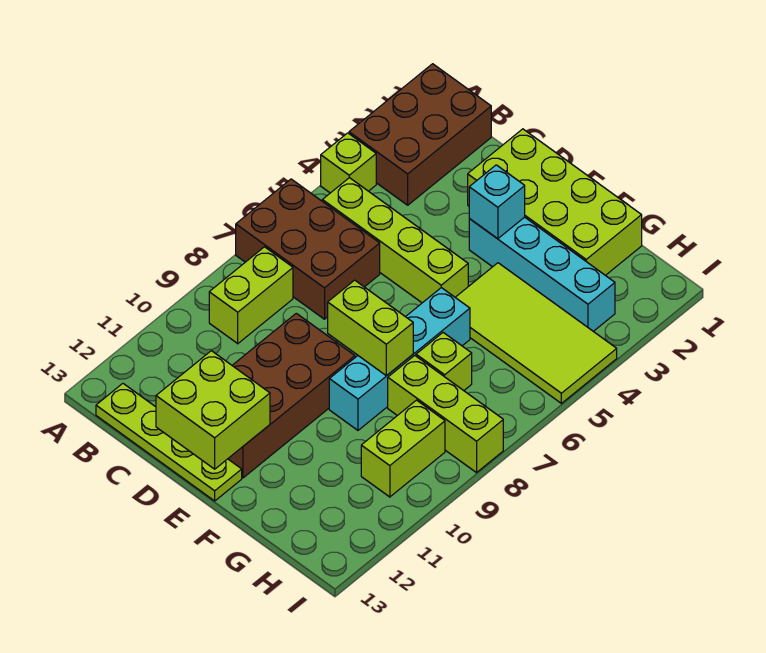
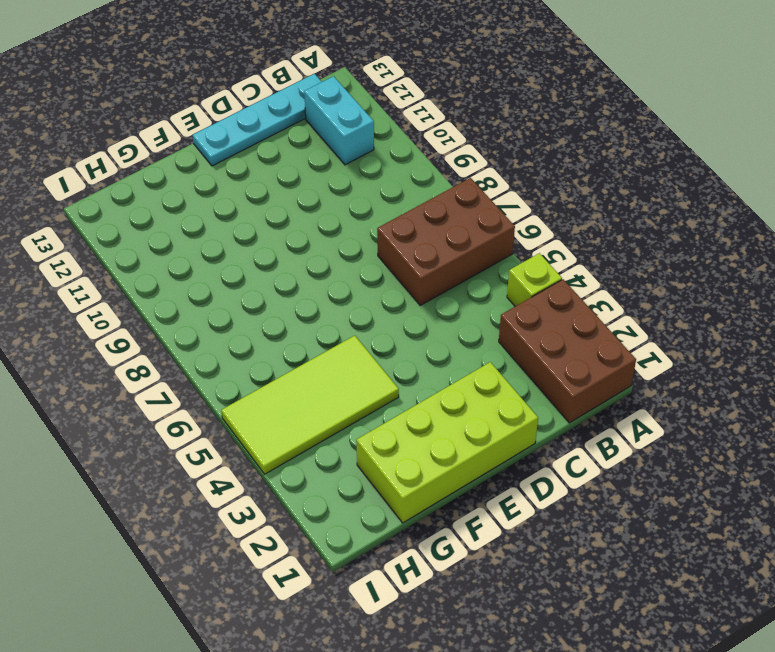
cyan brick B11:B12 level 1 -> none
cyan plate B13:E13 level 1 -> lime plate B13:E13 level 1
none -> lime brick B5:E5 level 1
none -> lime brick B8:B9 level 1
none -> brown brick D9:E12 level 1

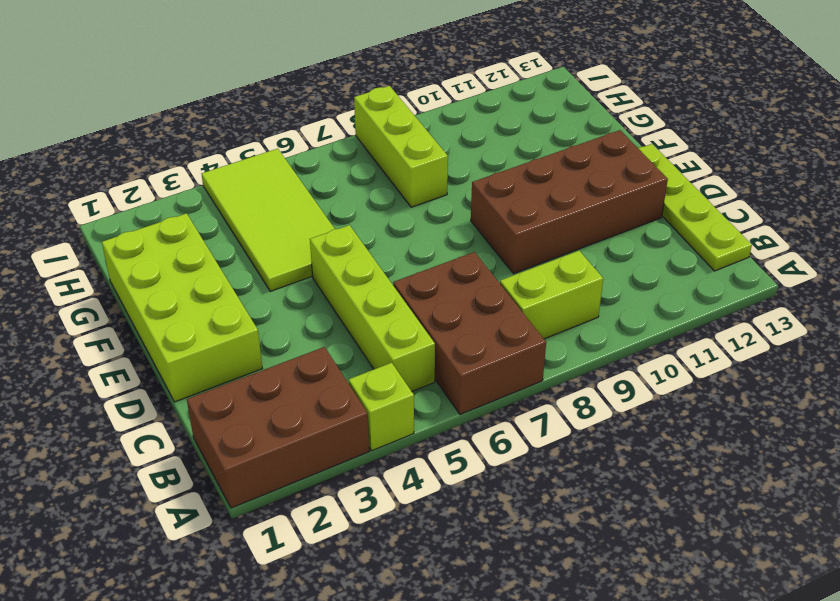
none -> cyan brick E3:H3 level 1
none -> cyan brick F6:F9 level 1
none -> lime brick G7 level 1

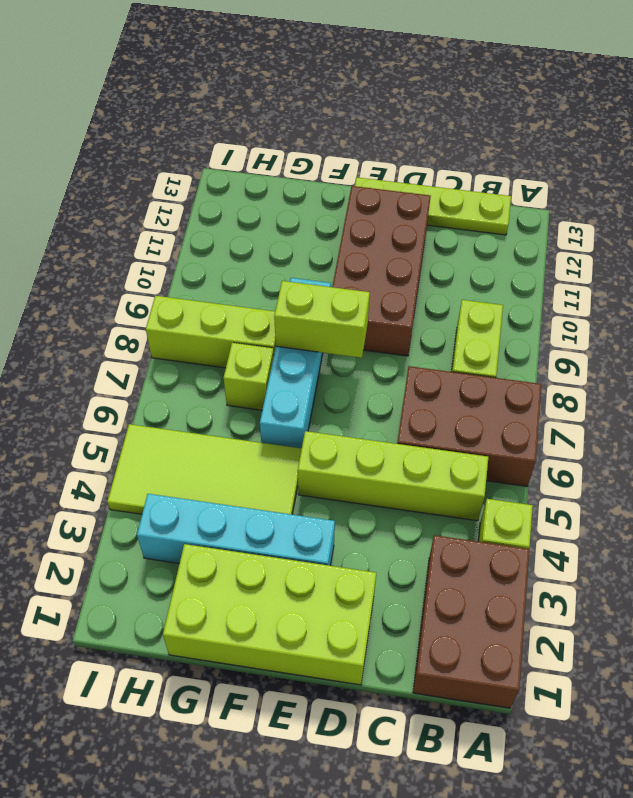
none -> lime brick H9:H10 level 1
none -> lime brick D12:E13 level 2
none -> cyan brick E3 level 2

